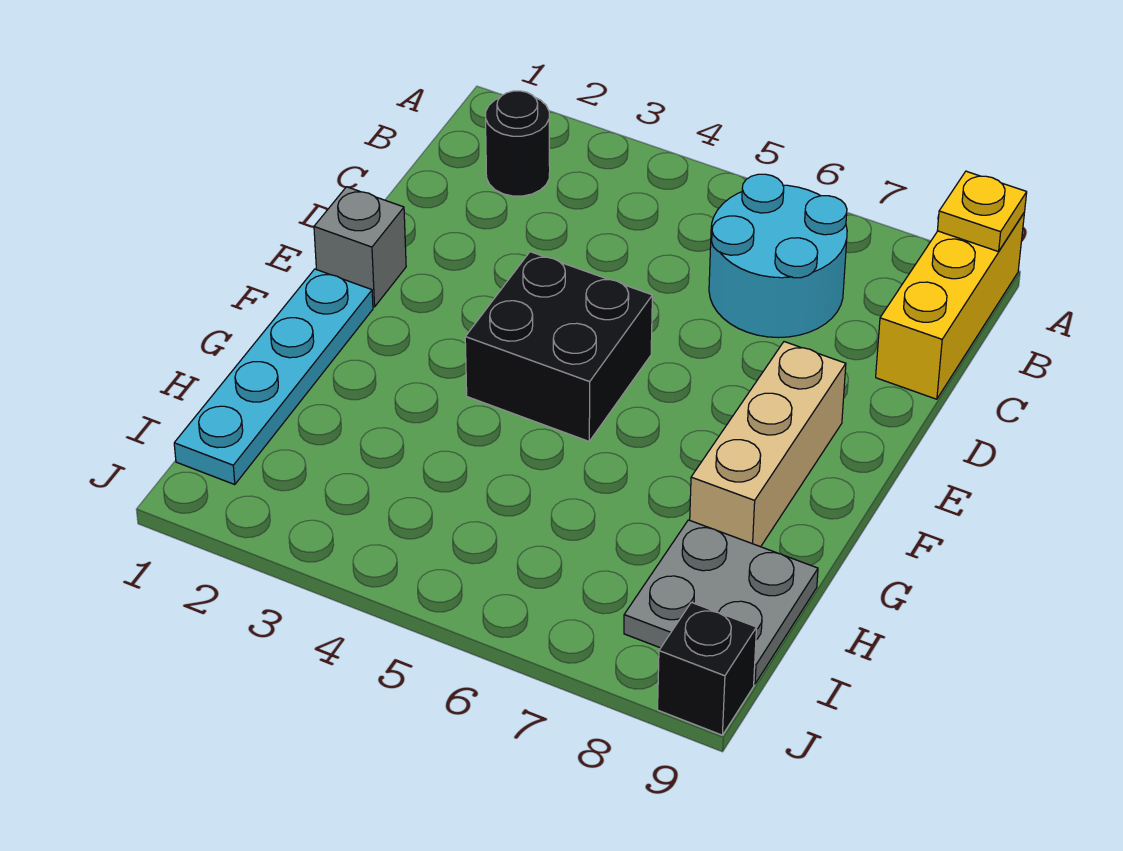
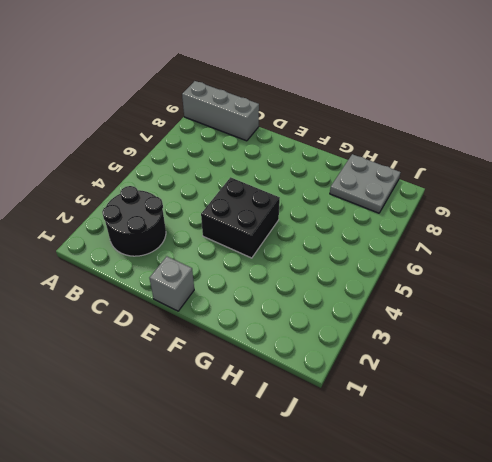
grey brick A9:C9 level 1 -> yellow brick A9:C9 level 1
black round brick B2:C3 level 1 -> black round brick B2 level 1
none -> cyan round brick B6:C7 level 1
none -> tan brick E8:G8 level 1

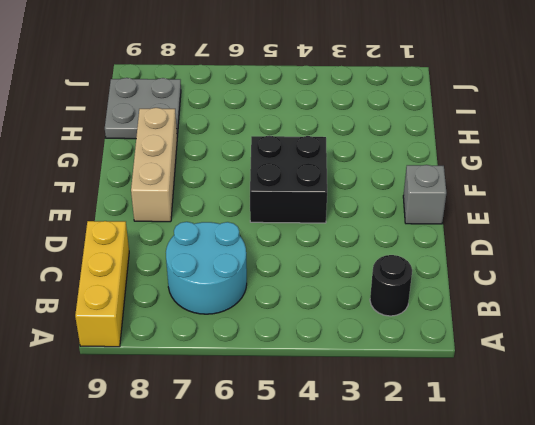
none -> cyan plate F1:I1 level 1
none -> black brick J9 level 1

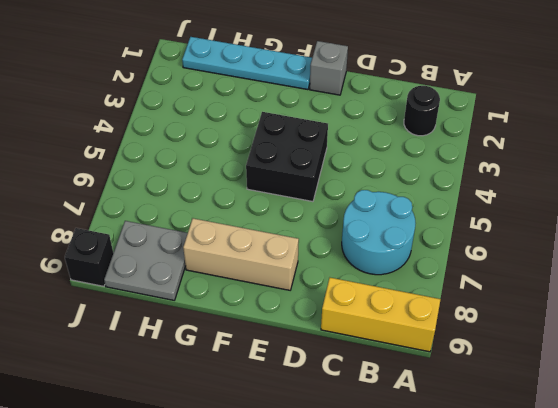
none -> yellow plate A9 level 2

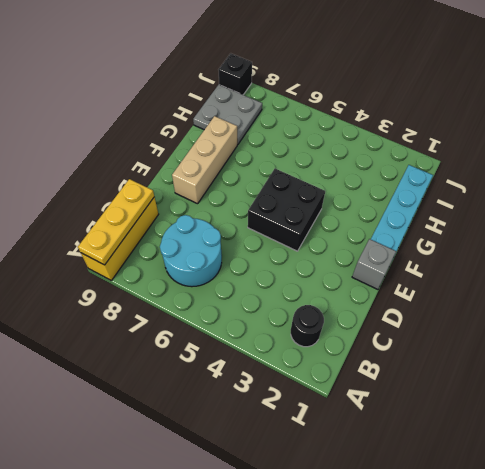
yellow plate A9:C9 level 2 -> yellow plate A9 level 2

